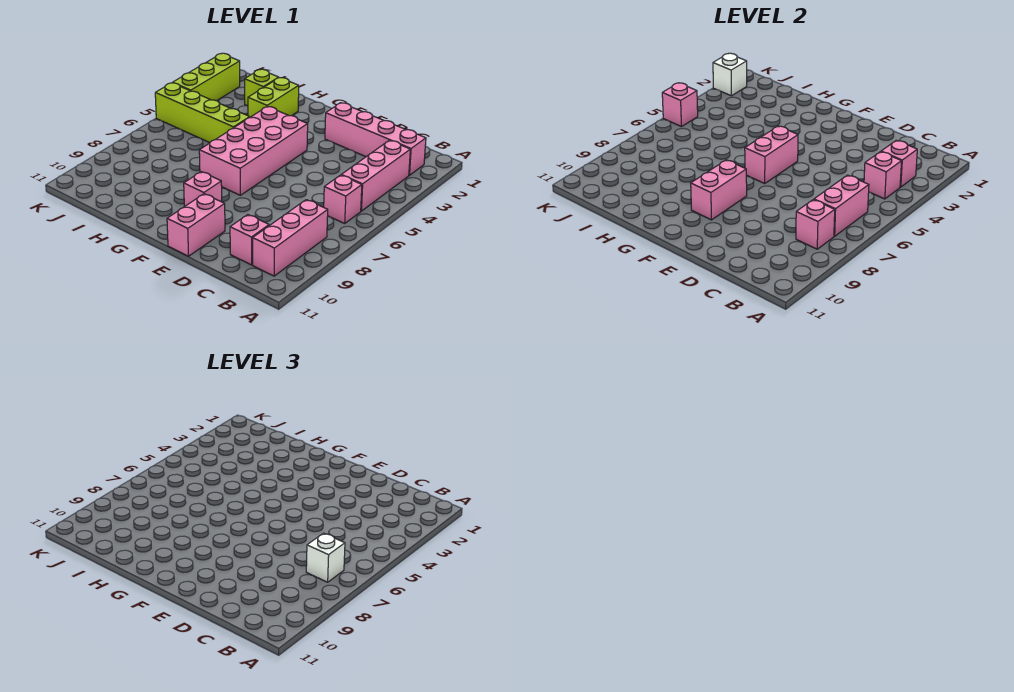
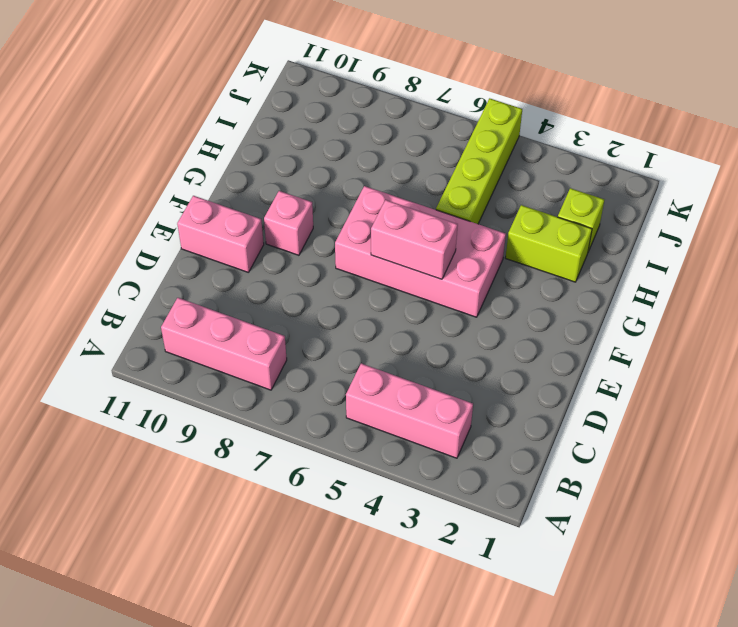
none -> pink brick B2:E2 level 1
none -> pink brick B6 level 1
none -> pink brick C10 level 1

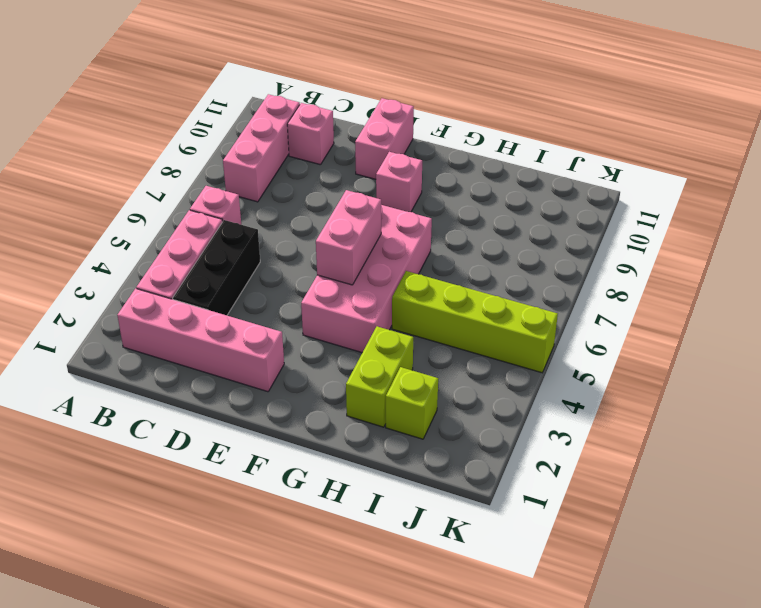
black brick C3:C5 level 1 -> none
none -> lime brick K2:K4 level 1
none -> pink brick B3 level 2
none -> pink brick B4 level 2

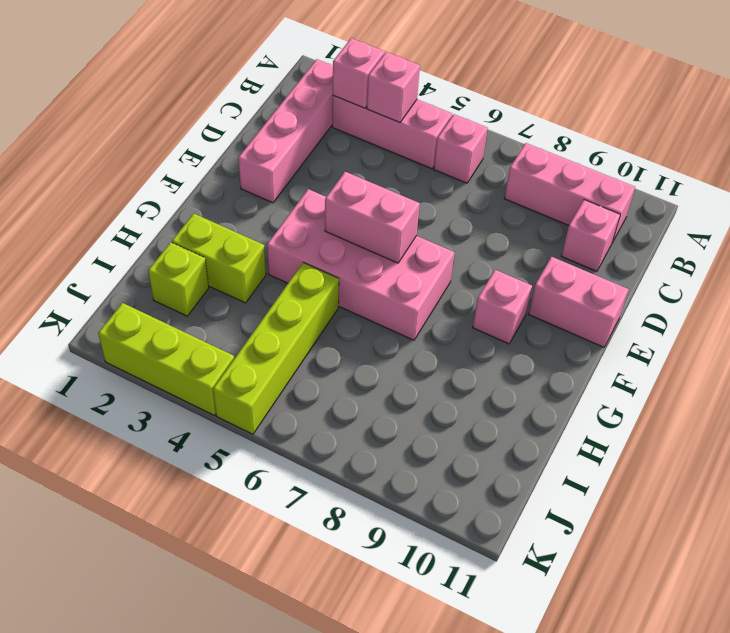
none -> pink brick B6:B7 level 2
none -> pink brick B8 level 2
none -> pink brick F8:F9 level 2

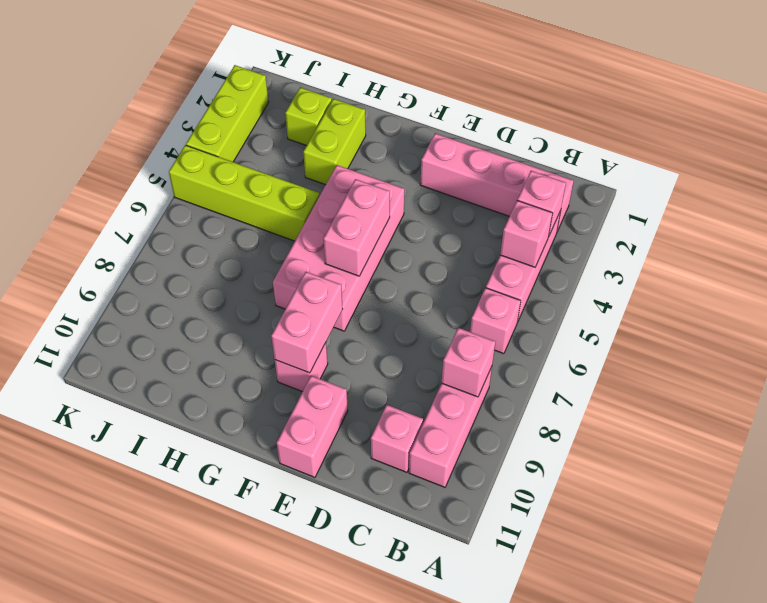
none -> pink brick B6:B7 level 2
none -> white brick K2 level 2
none -> pink brick K5 level 2

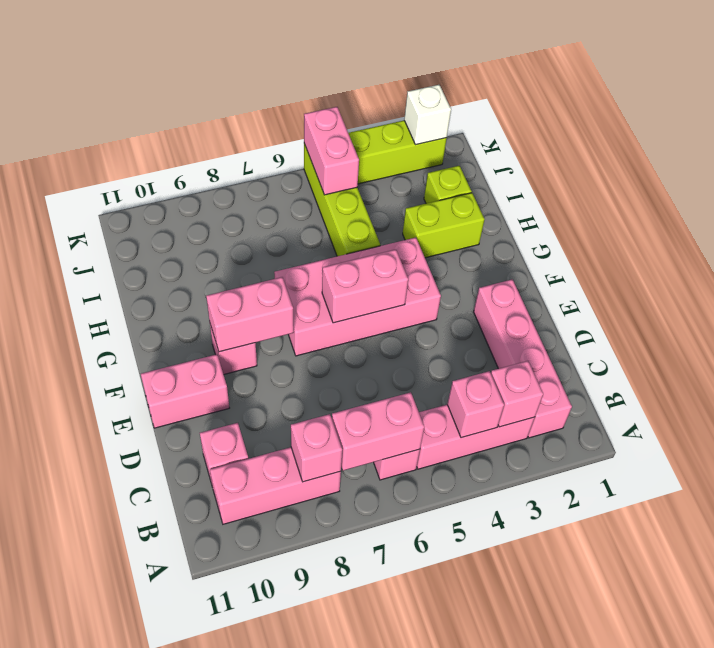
pink brick J5:K5 level 2 -> pink brick K5 level 2
none -> white brick B7 level 3

